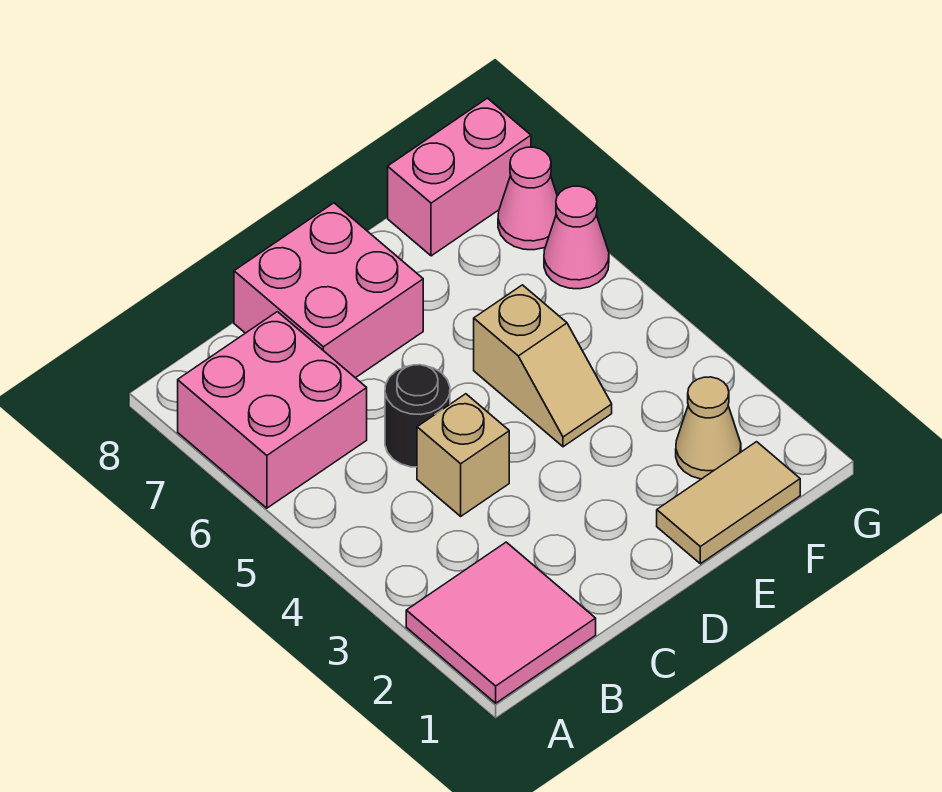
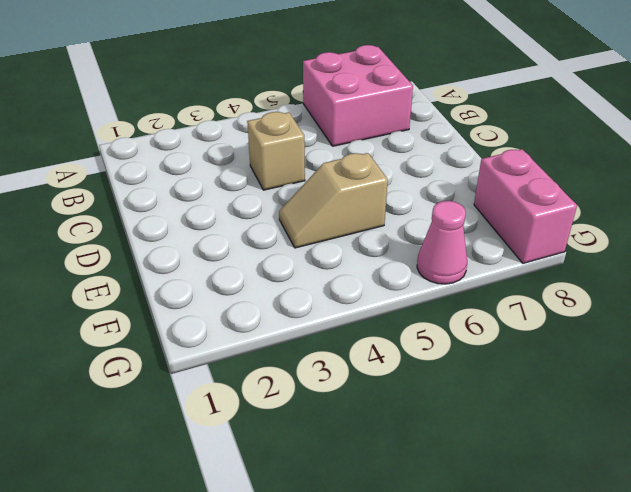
none -> pink tile A1:B2 level 1
none -> black round brick C5 level 1

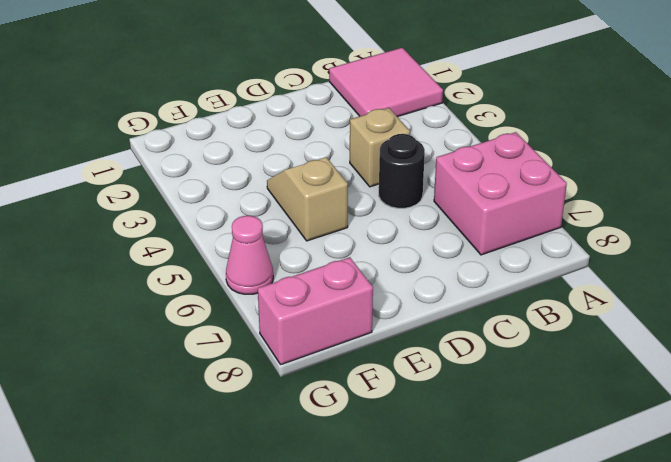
none -> pink brick C7:D8 level 1
none -> tan tile E1:F1 level 1

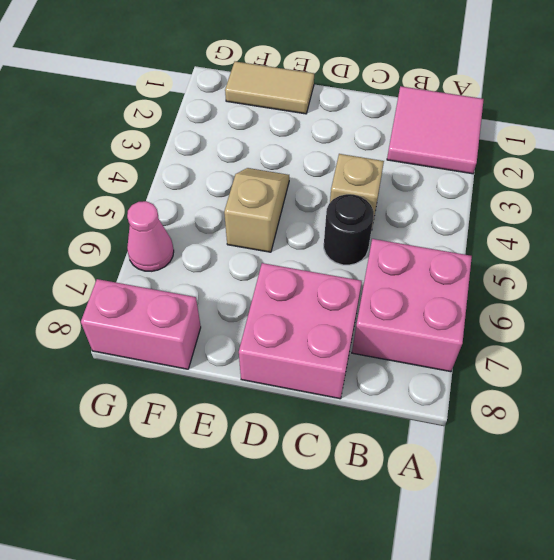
none -> tan cone F2 level 1
none -> pink cone G7 level 1

